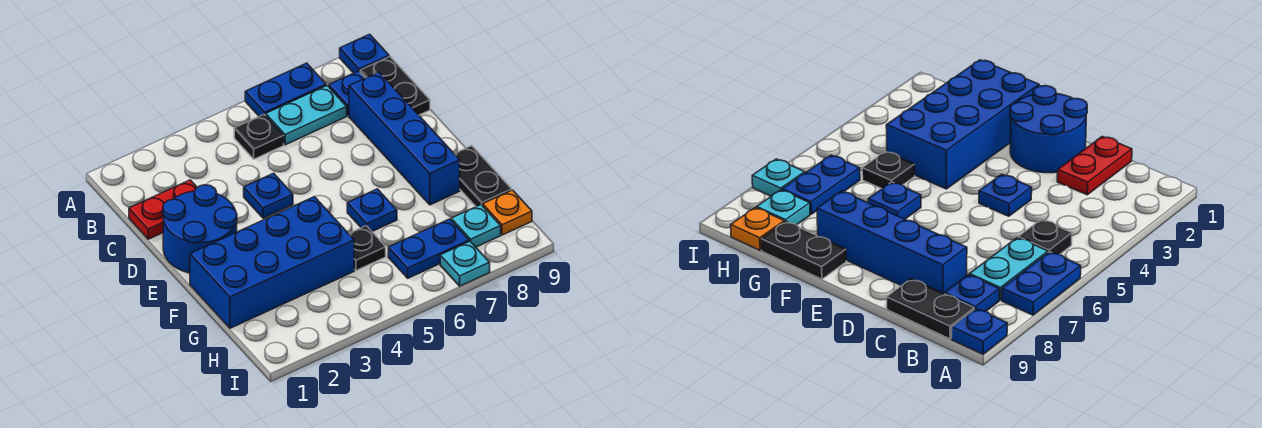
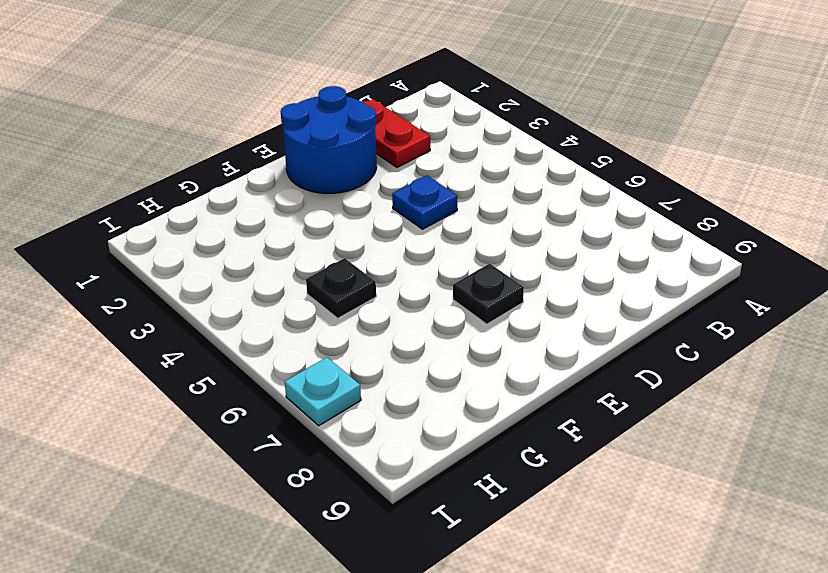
black plate E7 level 1 -> black plate B5 level 1
none -> blue plate A6:A7 level 1
none -> blue plate A9 level 1
none -> cyan plate B6:B7 level 1

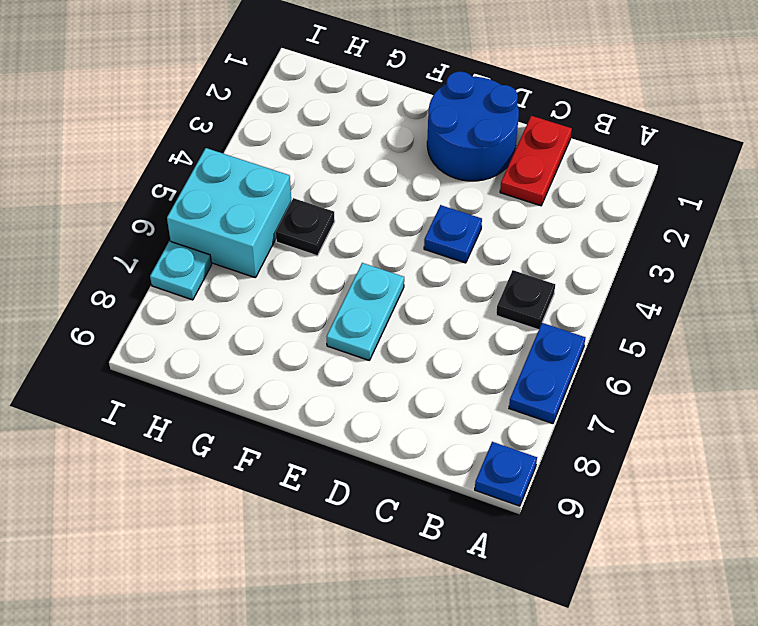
cyan plate E6:E7 level 1 -> cyan plate B6:B7 level 1
cyan brick H5:I6 level 1 -> blue plate H6:H7 level 1
none -> blue plate B8 level 1
none -> black plate B9:C9 level 1
none -> blue brick C8:F8 level 1

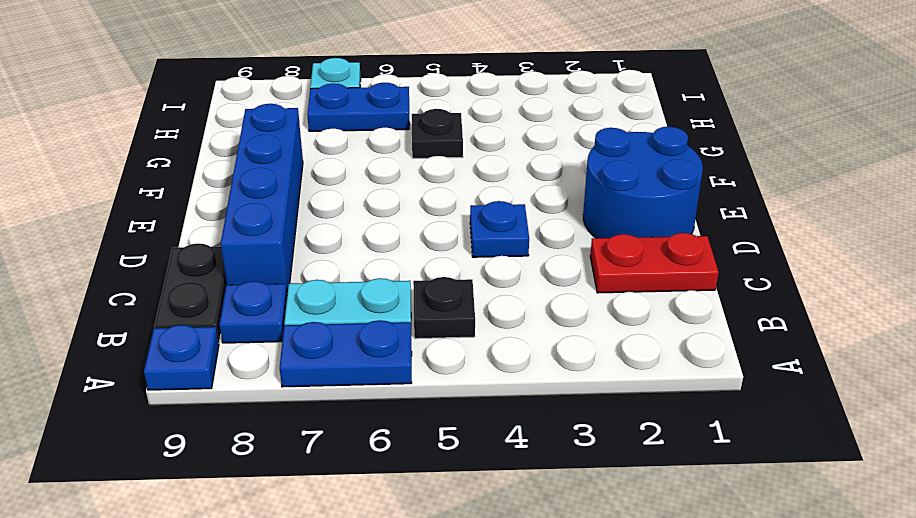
none -> blue brick F1:G4 level 1
none -> blue plate F6 level 1
none -> black plate F9:G9 level 1

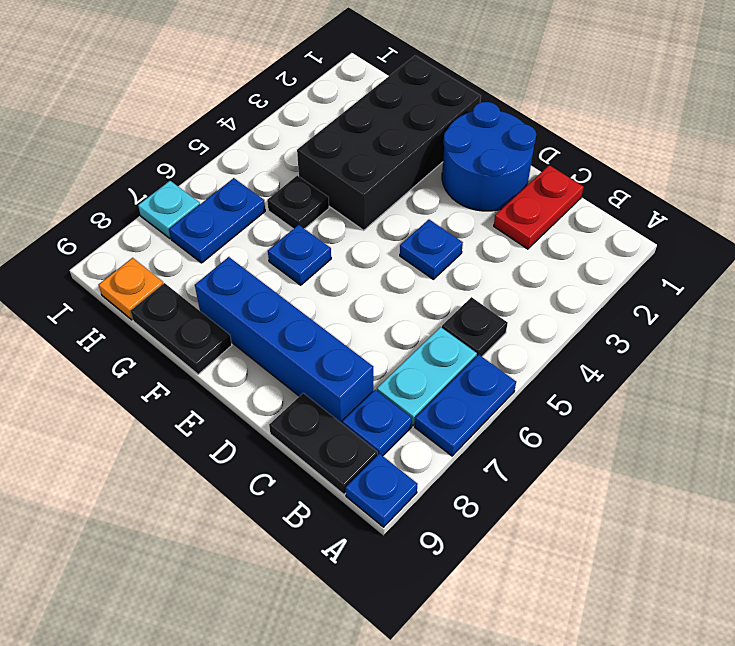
black brick F1:G4 level 1 -> blue brick F1:G4 level 1
none -> cyan plate H8 level 1

